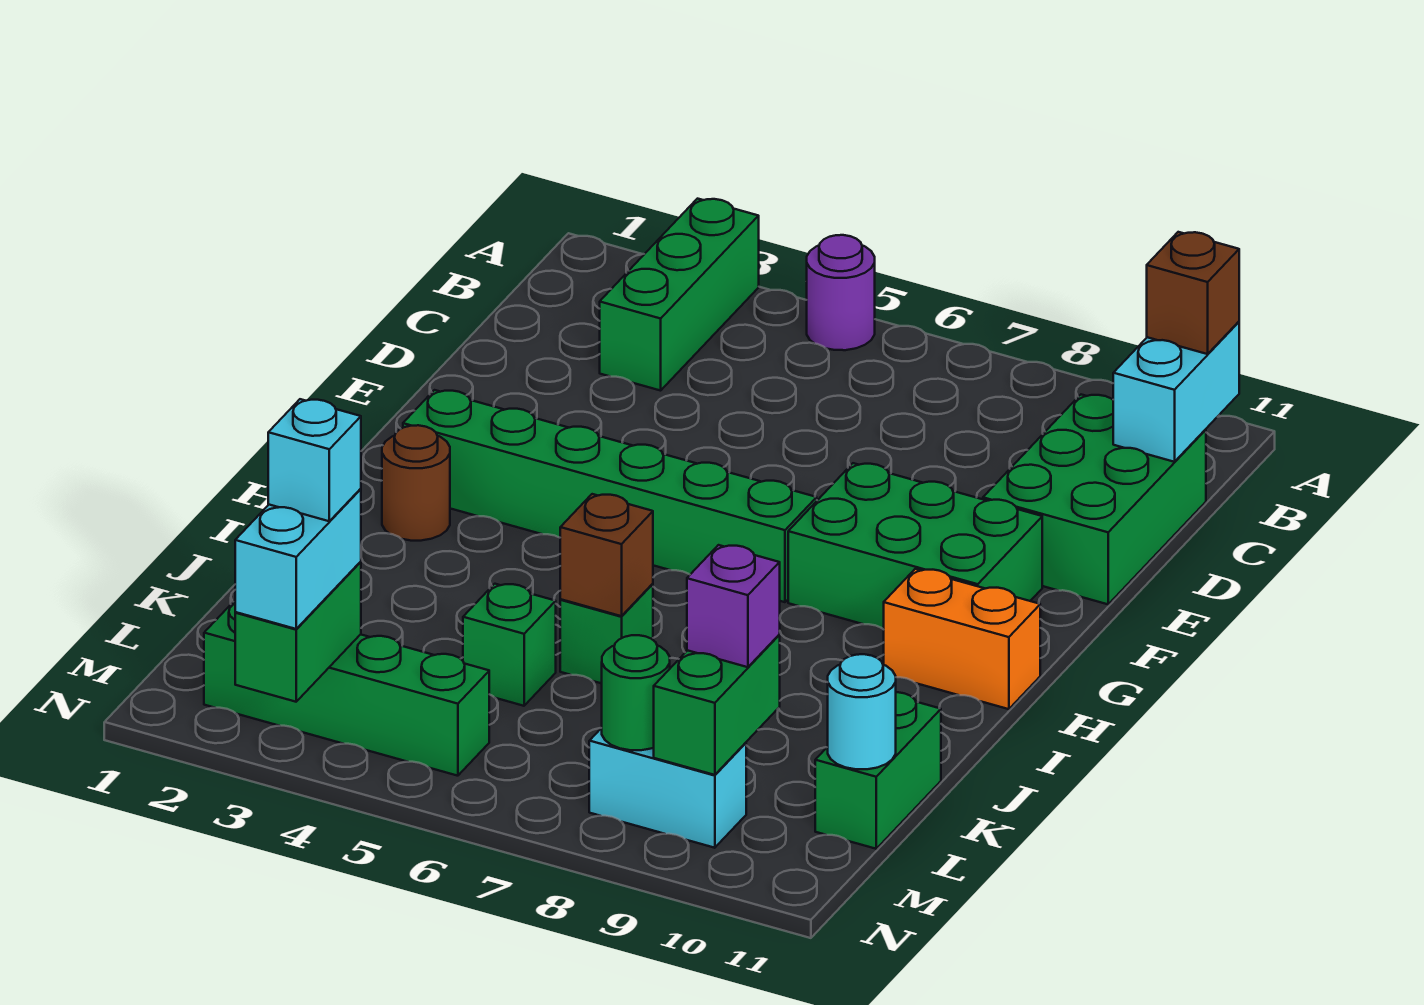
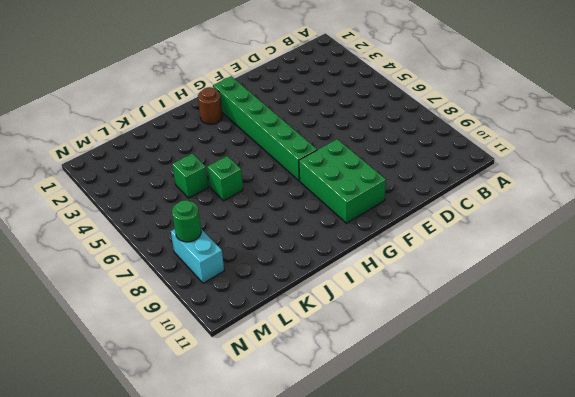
none -> green brick A3:C3 level 1
none -> purple round brick A5 level 1
none -> green brick C10:E11 level 1

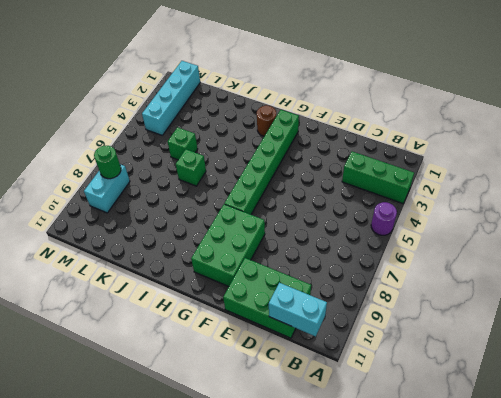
cyan brick M1:M4 level 1 -> green brick M2:M5 level 1
none -> orange brick H10:H11 level 1
none -> green brick K11:L11 level 1
none -> brown brick J6 level 2

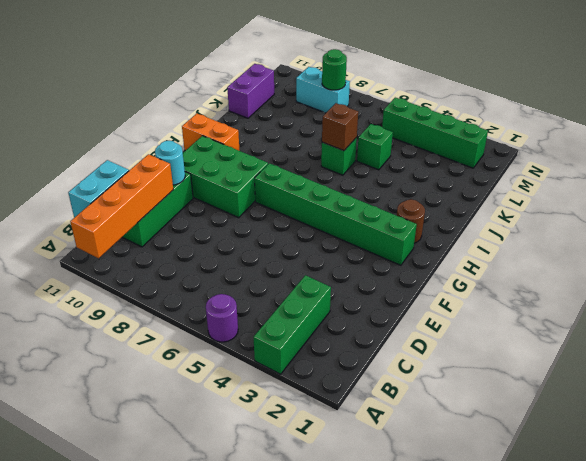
orange brick A10:D10 level 2 -> none
cyan round brick E10 level 2 -> cyan round brick L11 level 2
purple brick K11:L11 level 1 -> green brick K11:L11 level 1
none -> green brick L9:M9 level 2
none -> green brick M3:N3 level 2
none -> brown brick B11 level 3

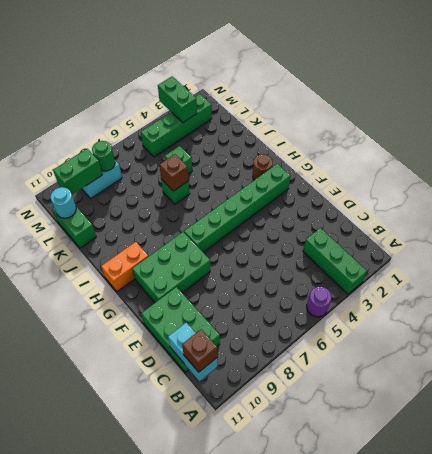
green brick M9:M10 level 2 -> green brick L9:M9 level 2
none -> purple brick L9 level 3
none -> cyan brick M3:N3 level 3
none -> cyan brick M3 level 4

